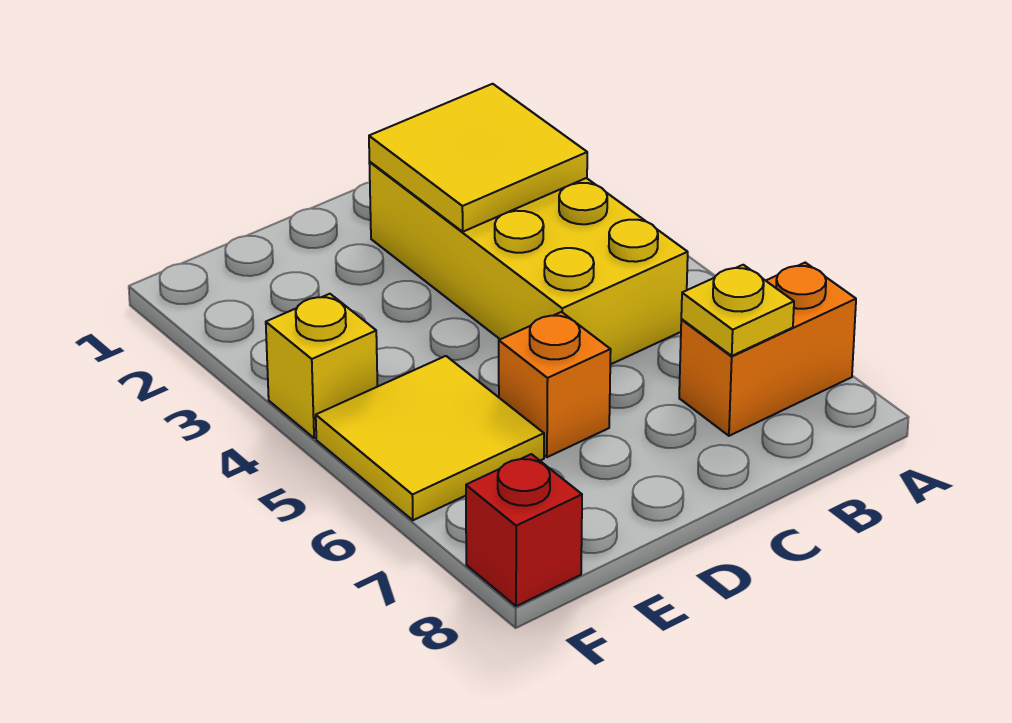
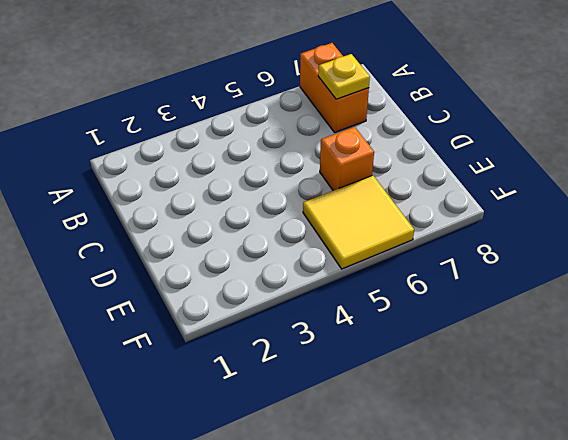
none -> yellow brick B2:C5 level 1
none -> yellow brick F4 level 1

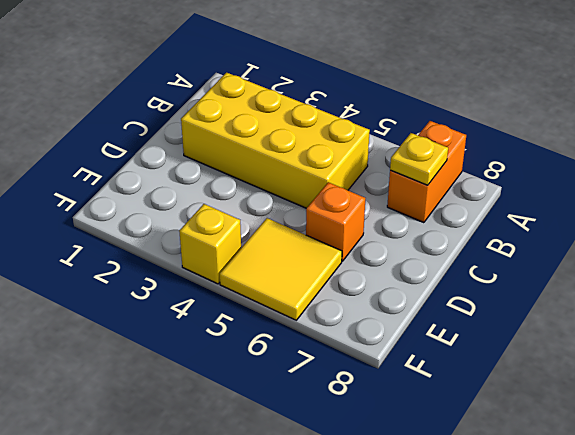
none -> red brick F8 level 1
none -> yellow tile B2:C3 level 2

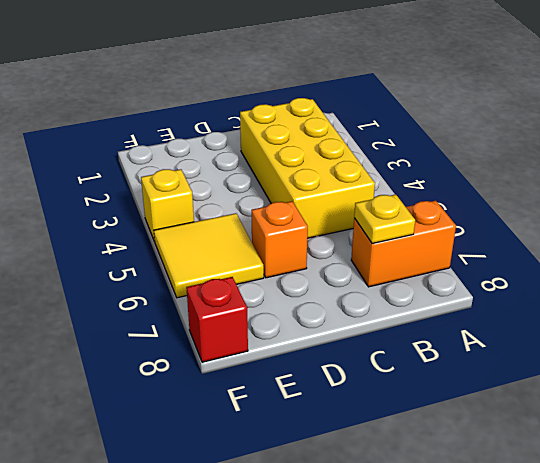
none -> yellow tile B2:C3 level 2

